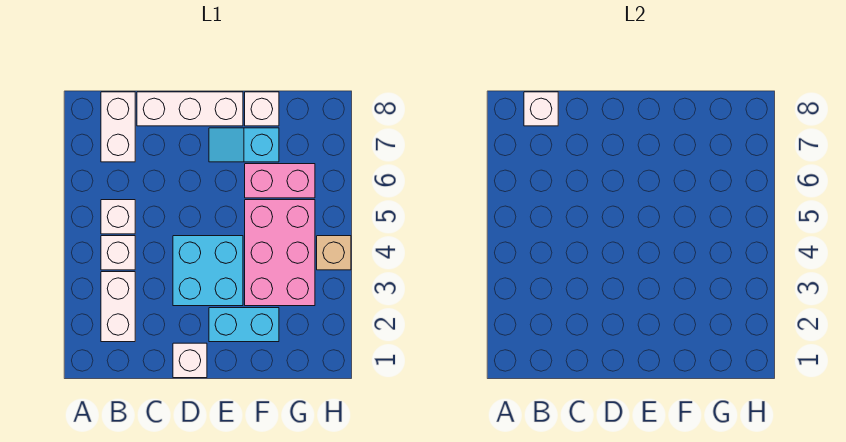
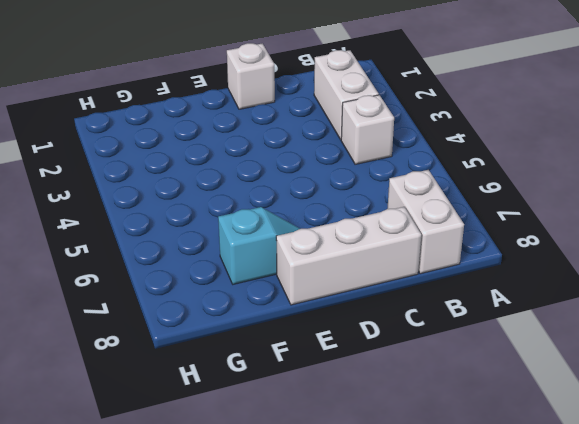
none -> white brick B5 level 1
none -> cyan brick D3:E4 level 1
none -> cyan brick E2:F2 level 1

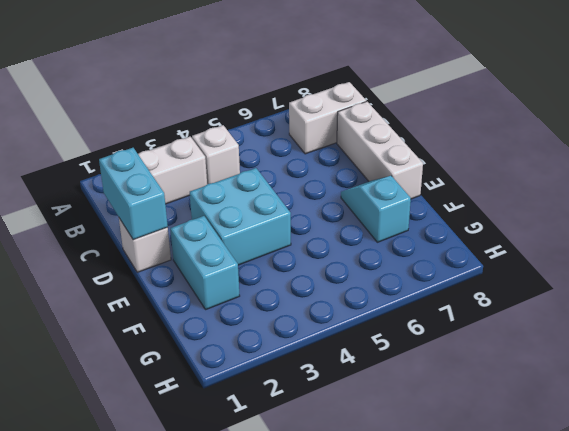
cyan brick C1:D1 level 2 -> none
none -> white brick B5 level 1
none -> pink brick F3:G5 level 1
none -> pink brick F6:G6 level 1

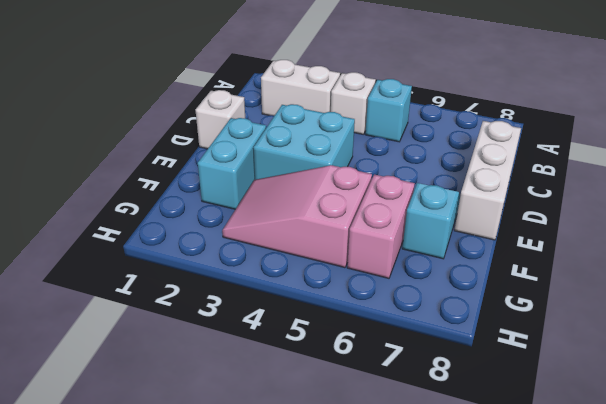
cyan brick B5 level 1 -> white brick B5 level 1
pink slope F3:G5 level 1 top 5 -> pink brick F3:G5 level 1
none -> white brick B7:B8 level 1
none -> white brick F8 level 1
none -> tan brick H4 level 1

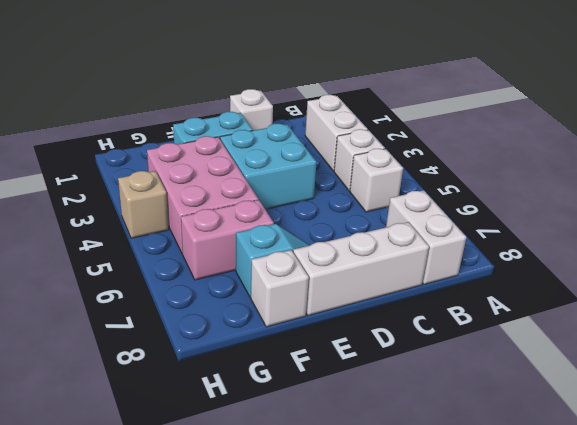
none -> white brick B8 level 2

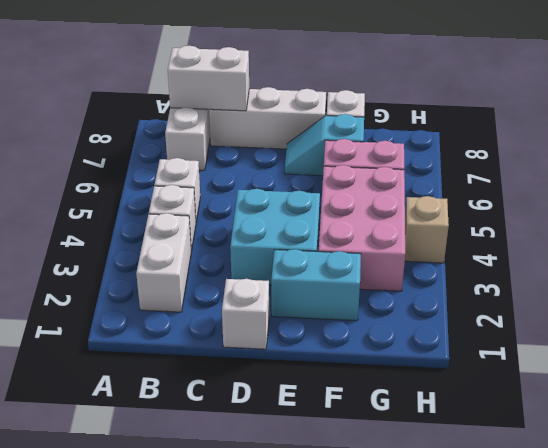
white brick B8:C8 level 2 -> white brick B8 level 2

